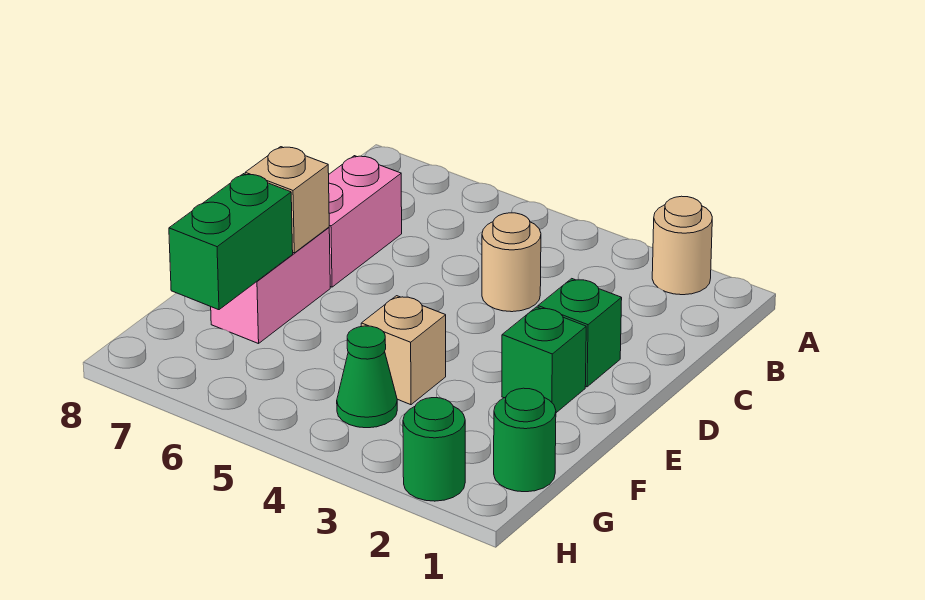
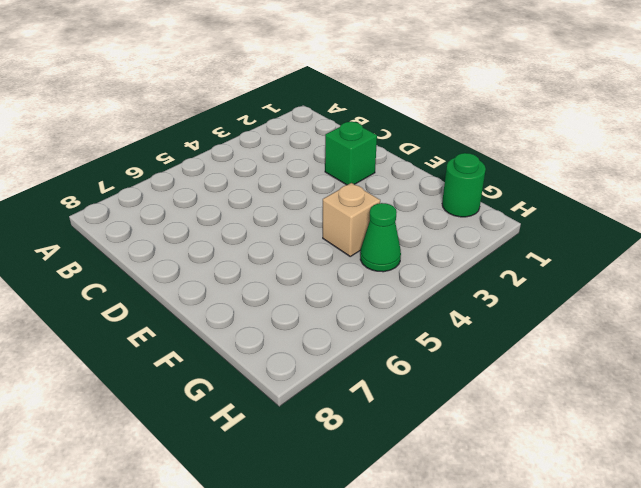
none -> tan round brick A2 level 1
none -> tan round brick C4 level 1
none -> pink brick C7:D7 level 1

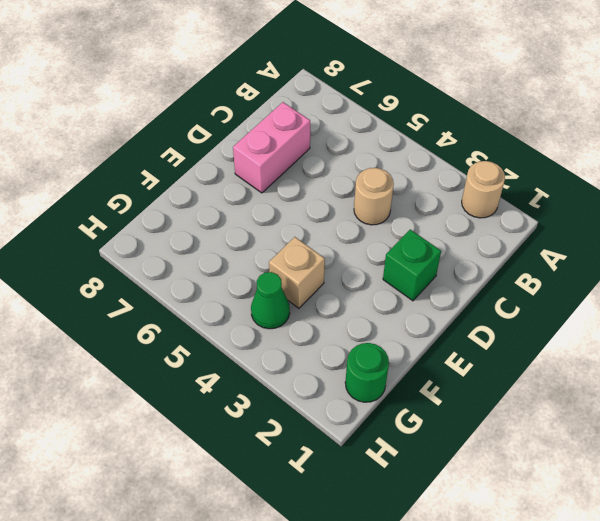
none -> green brick E2 level 1
none -> pink brick E7:F7 level 1
none -> green round brick H2 level 1

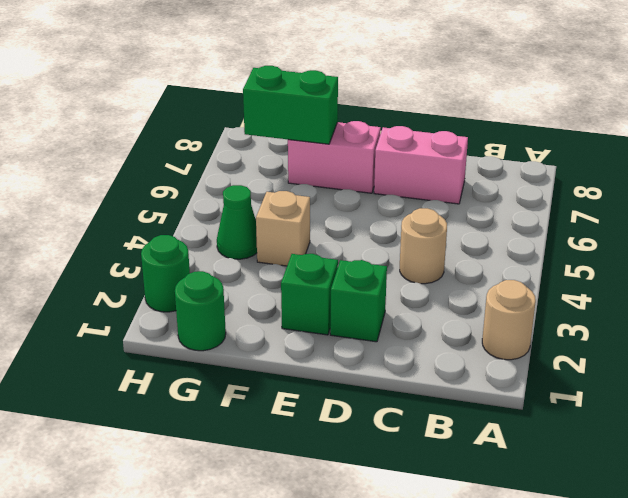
none -> tan brick E7 level 2

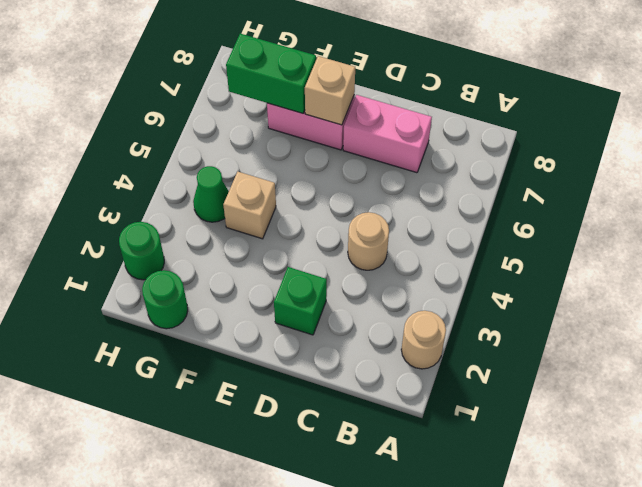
none -> green brick E2 level 1

